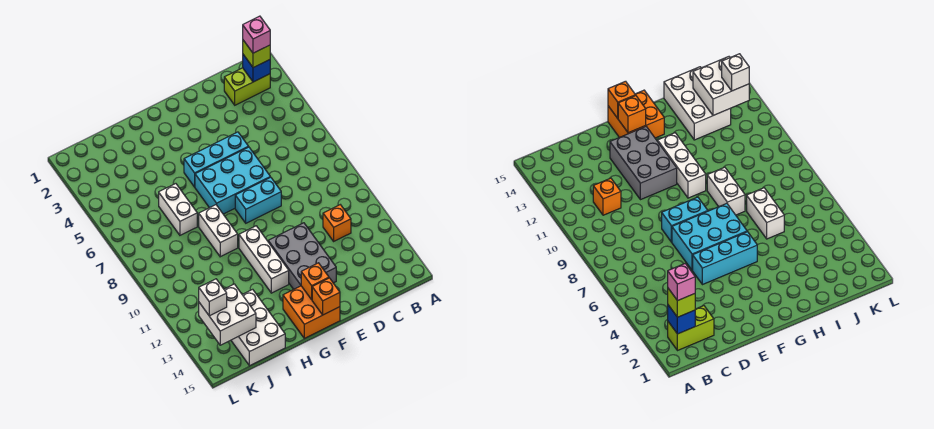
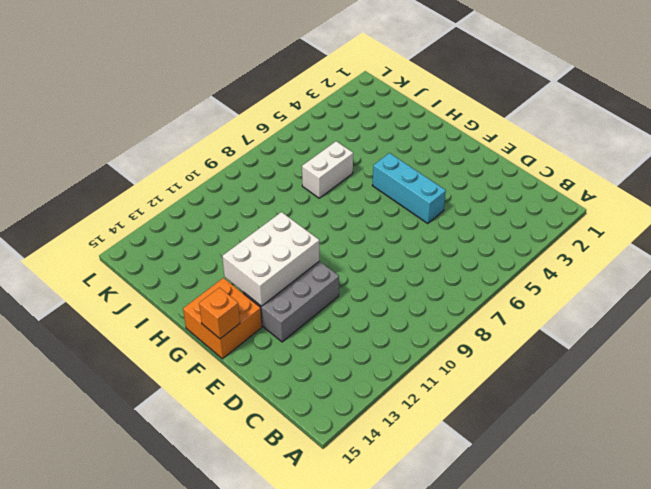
white brick F11:G13 level 2 -> white brick I13:J15 level 1
none -> lime brick B2:C2 level 1
none -> orange brick C11 level 1
none -> cyan brick E6:G7 level 1

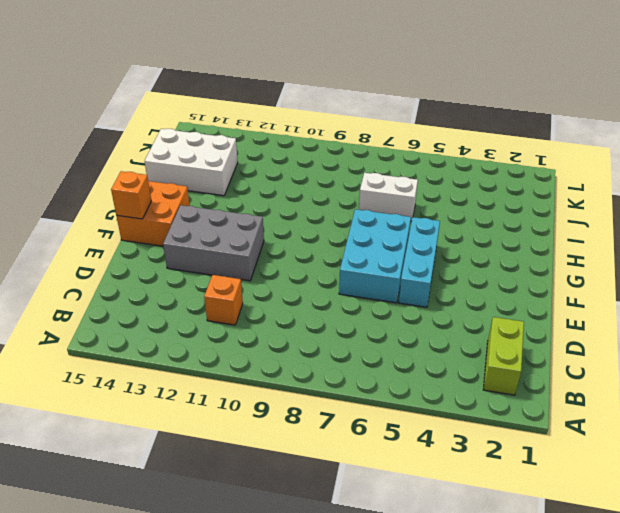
none -> cyan brick E8:F8 level 1
none -> white brick G10:G12 level 1
none -> white brick H8:H9 level 1

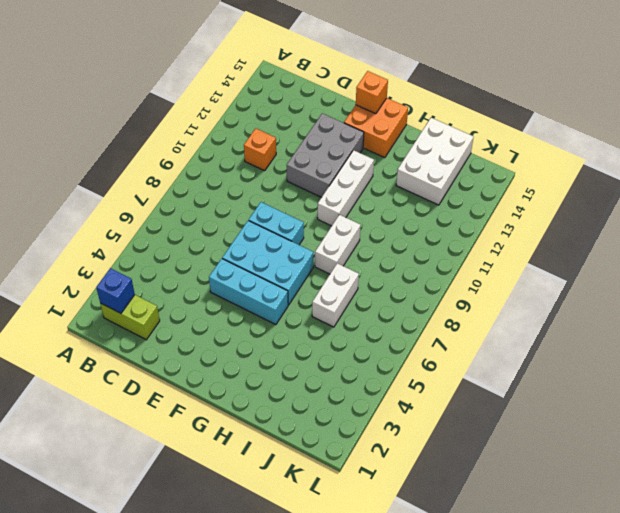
none -> orange brick F14 level 2
none -> white brick J13:K14 level 2
none -> lime brick B2 level 3

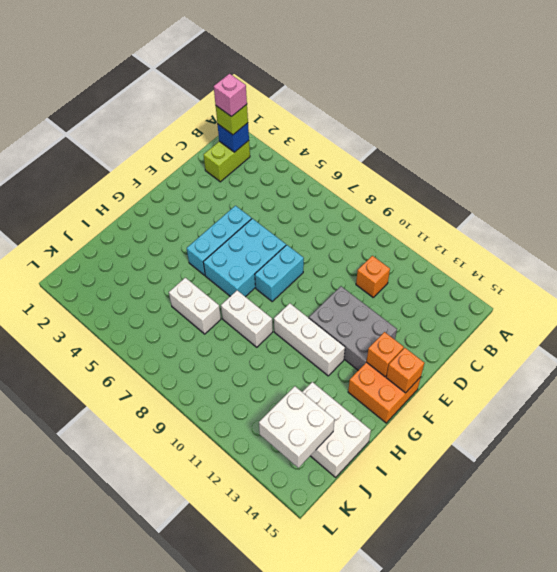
none -> white brick K13 level 3

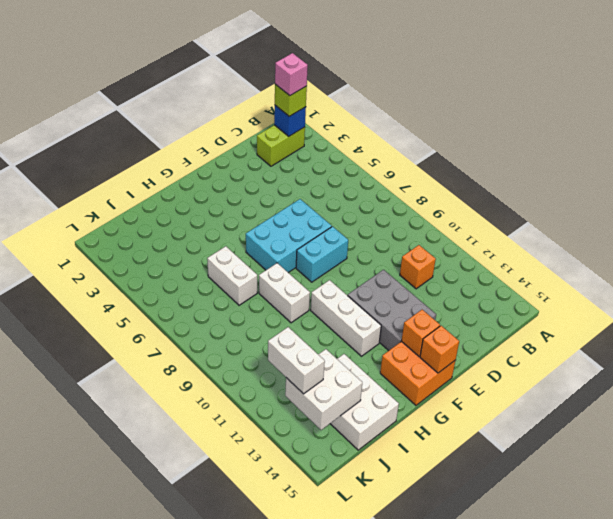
white brick K12:K13 level 3 -> white brick K13 level 3
none -> cyan brick E5:G5 level 1

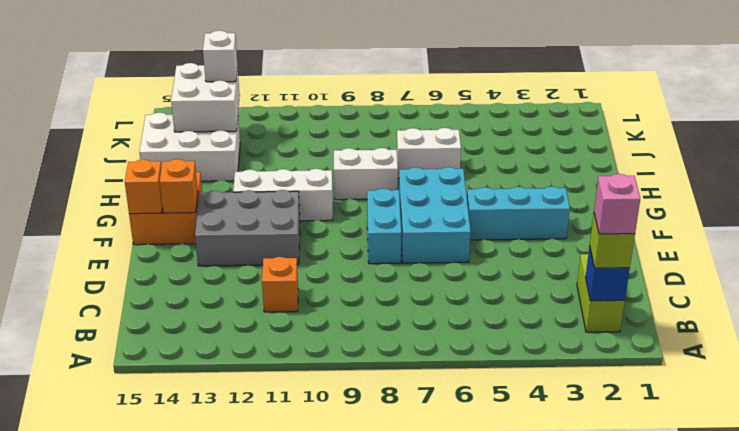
cyan brick F3:F5 level 1 -> cyan brick E5:G5 level 1

